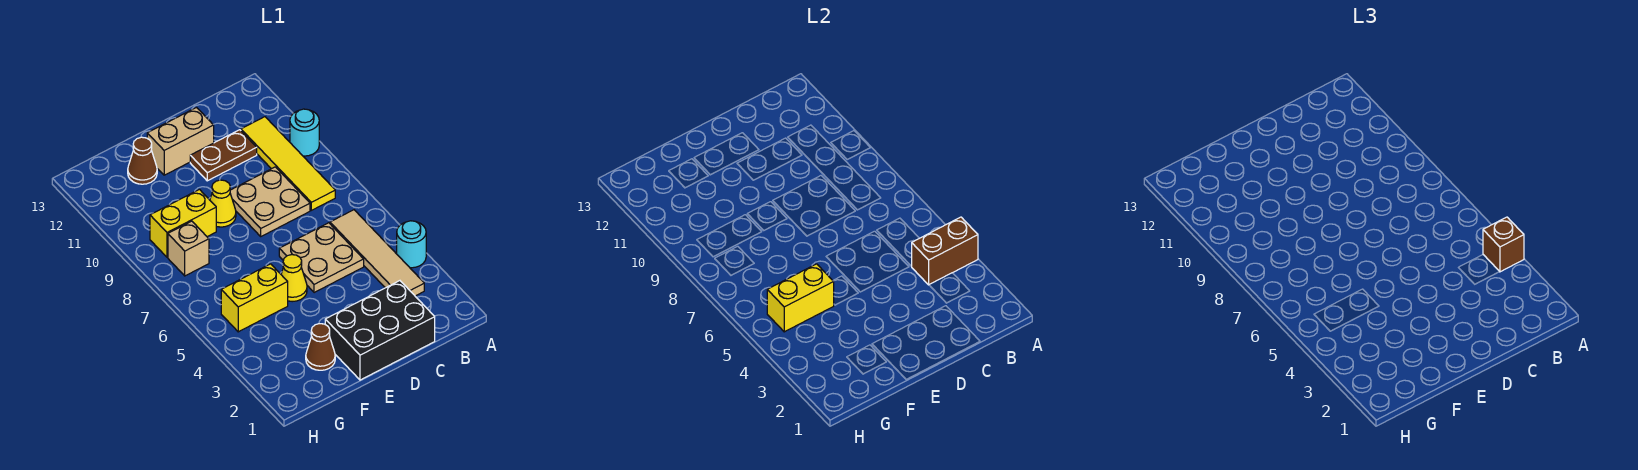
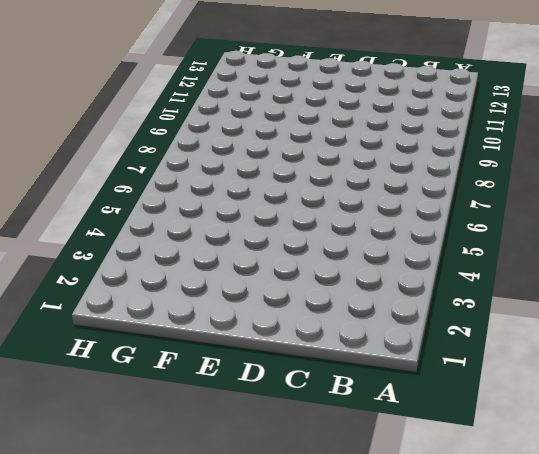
none -> cyan round brick A4 level 1
none -> cyan round brick A10 level 1
none -> tan tile B3:B6 level 1

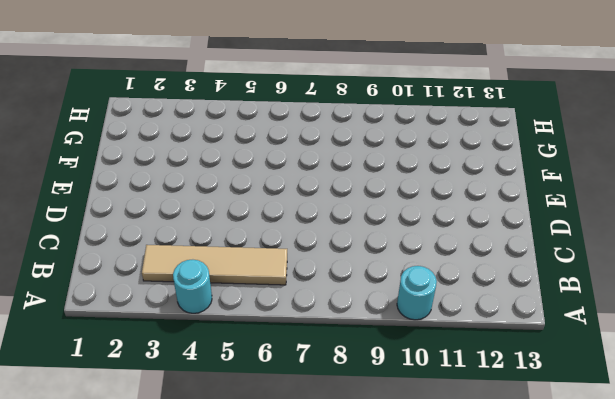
none -> yellow tile B8:B11 level 1
none -> black brick C1:E2 level 1
none -> tan plate C5:D6 level 1

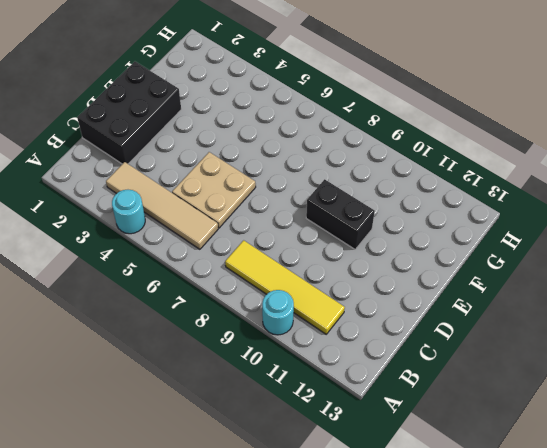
black brick E9:E10 level 1 -> yellow cone E9 level 1
none -> tan plate C8:D9 level 1
none -> brown plate C11:D11 level 1
none -> tan brick D12:E12 level 1

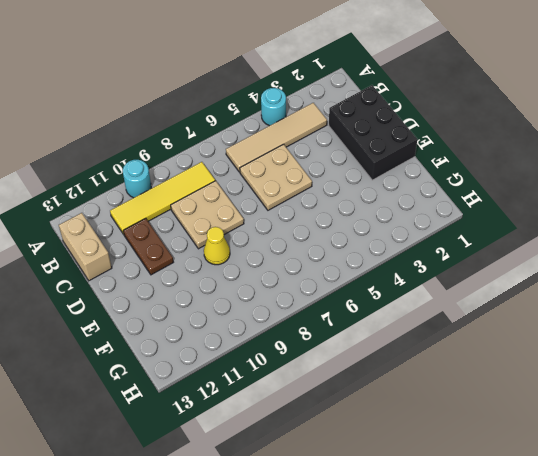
tan brick B13:C13 level 1 -> tan brick D12:E12 level 1
none -> yellow cone E5 level 1
none -> brown cone F2 level 1
none -> yellow brick F5:G5 level 1

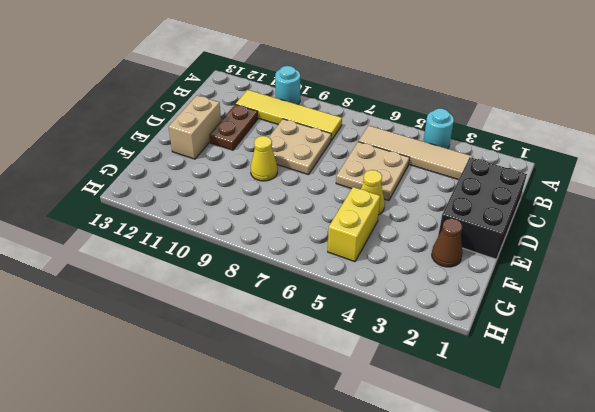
none -> yellow brick F9:G9 level 1
none -> brown cone F12 level 1
none -> tan brick G8 level 1

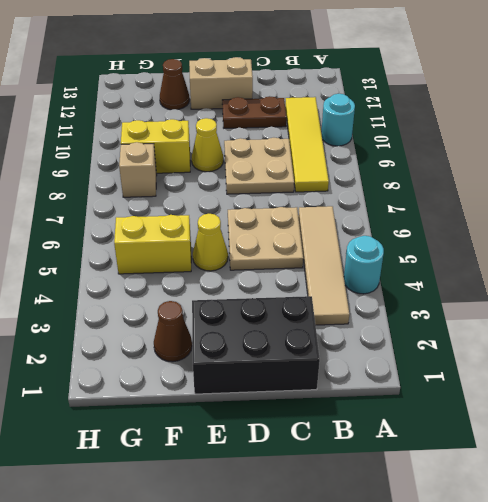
none -> brown brick A4:B4 level 2
none -> yellow brick F5:G5 level 2
none -> brown brick A4 level 3

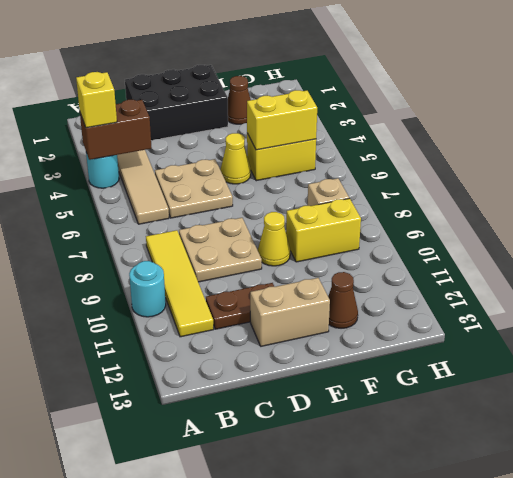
yellow brick A4 level 3 -> brown brick A4 level 3

